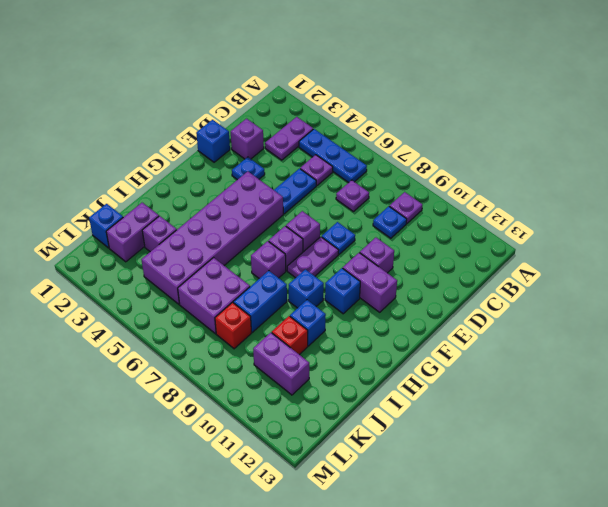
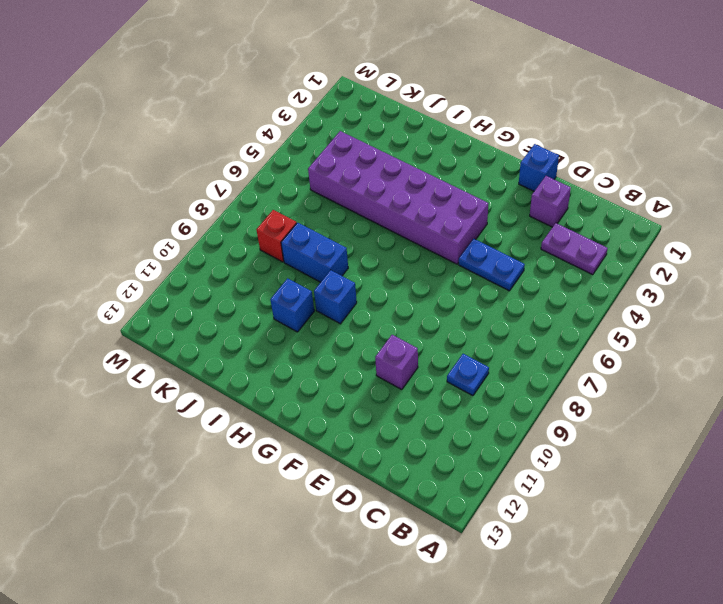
none -> blue plate B4:B6 level 1
none -> purple plate B9 level 1
none -> purple plate C5 level 1

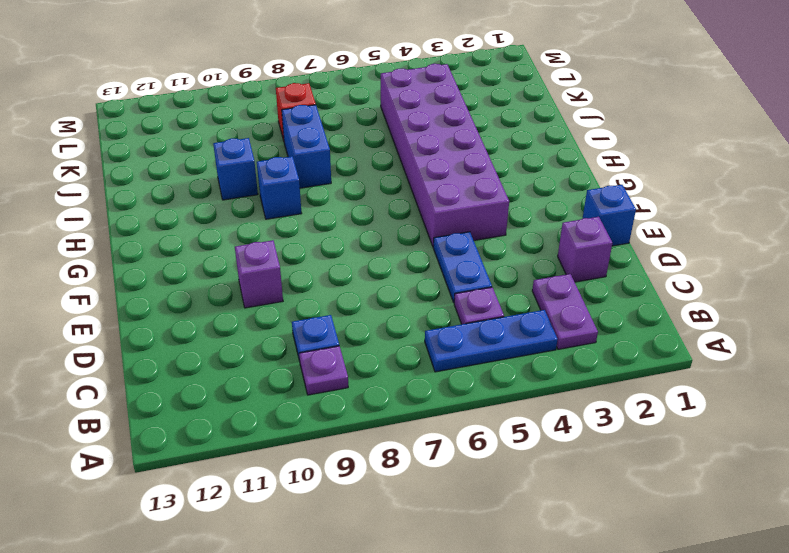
none -> purple plate C7 level 1
none -> blue plate E3 level 1
none -> blue plate E8 level 1

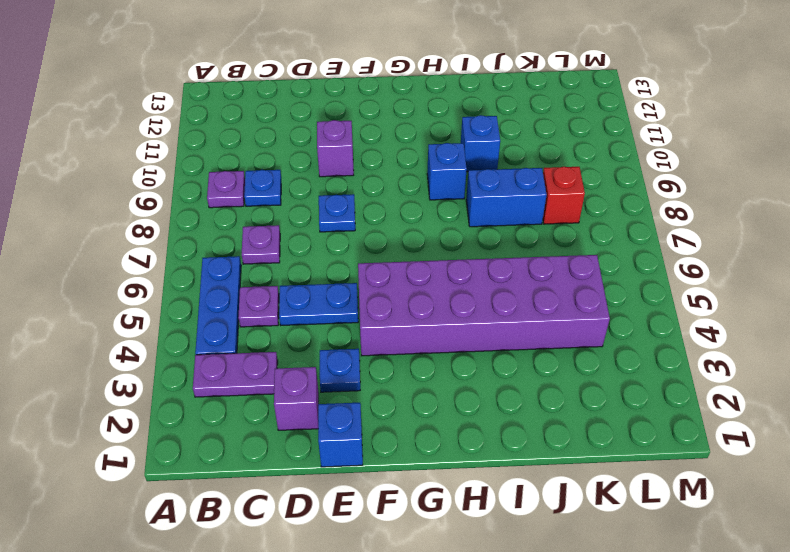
none -> purple brick F7 level 1
none -> purple plate F8:G8 level 1
none -> purple brick F10:F11 level 1

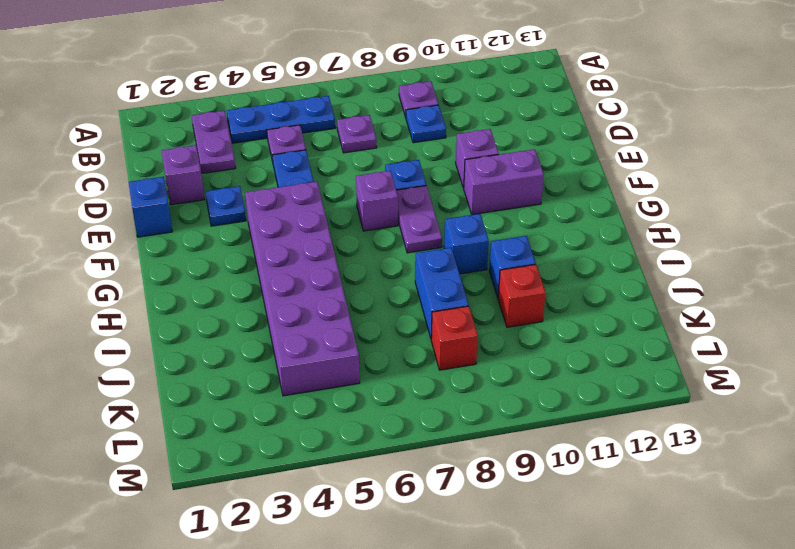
none -> purple brick G7 level 1
none -> blue brick G10 level 1
none -> purple brick H7 level 1

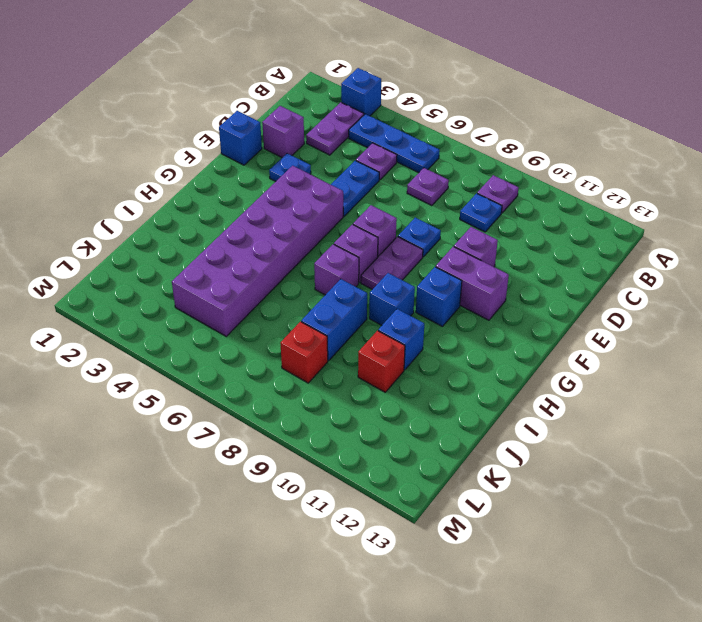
blue brick A3 level 1 -> blue brick K1 level 1
none -> purple brick J2:K2 level 1
none -> purple brick J3 level 1
none -> purple brick J6:K7 level 1

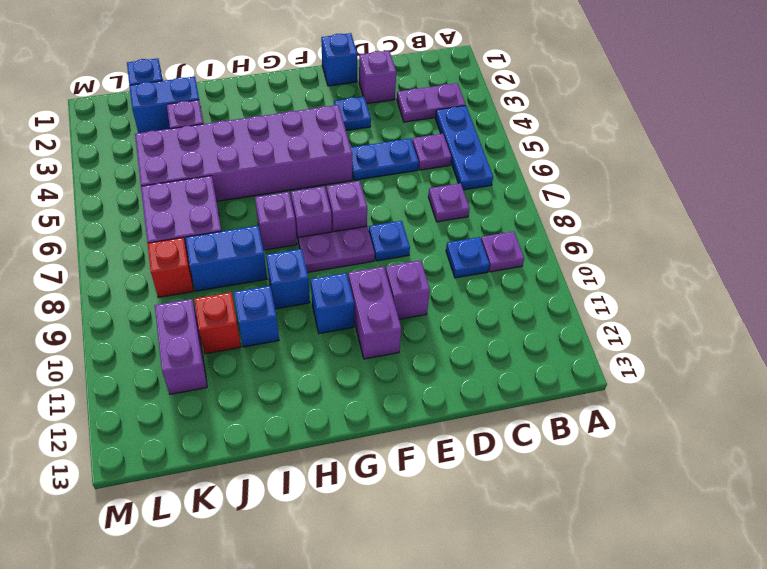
blue brick J2:K2 level 1 -> purple brick J2:K2 level 1

